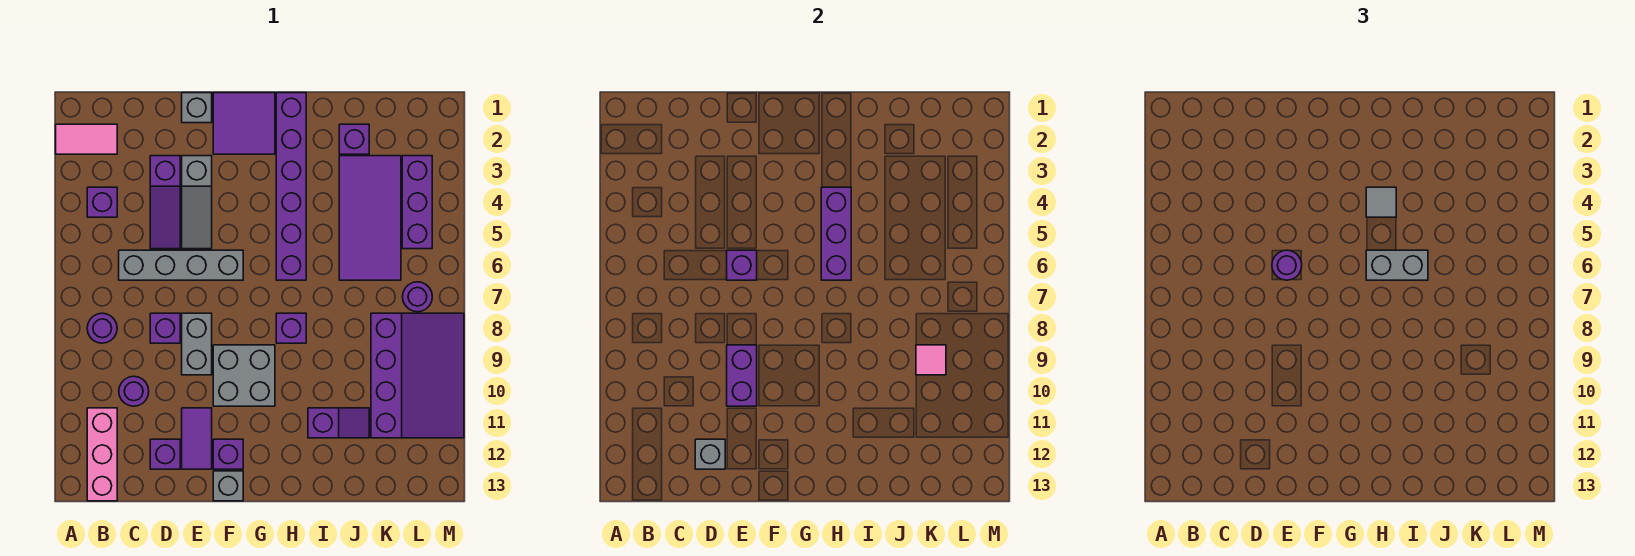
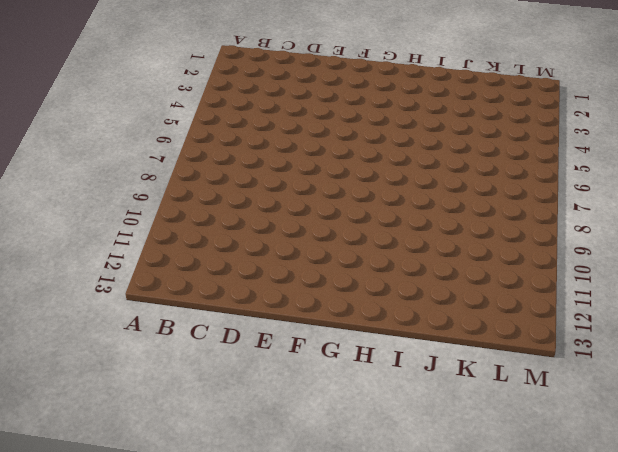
none -> pink tile A2:B2 level 1
none -> purple brick B4 level 1
none -> purple round brick B8 level 1
none -> pink brick B11:B13 level 1

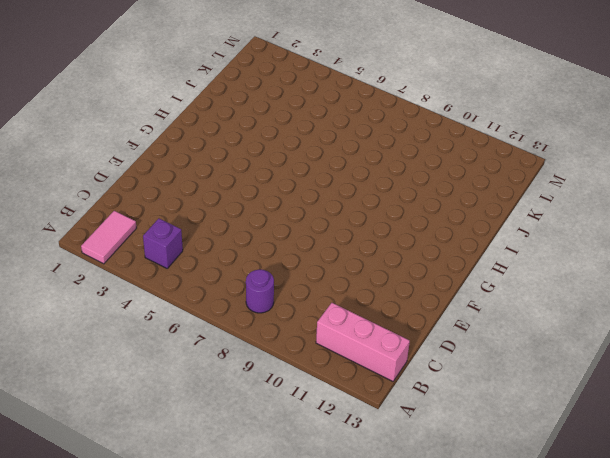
none -> grey brick C6:F6 level 1
none -> purple round brick C10 level 1
none -> purple slope D3:D5 level 1 top 3
none -> purple brick D8 level 1

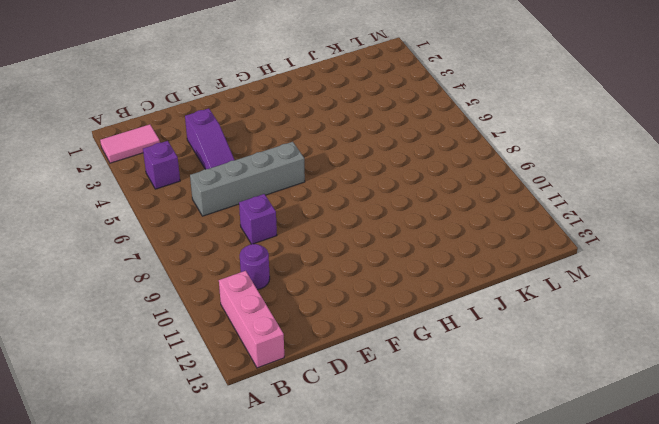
none -> purple round brick B8 level 1
none -> purple brick D12 level 1
none -> grey brick E1 level 1
none -> grey slope E3:E5 level 1 top 3

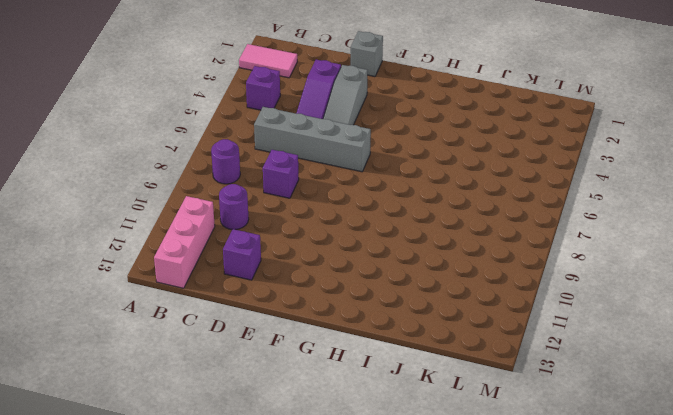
none -> grey brick E8:E9 level 1
none -> purple tile E11:E12 level 1
none -> purple tile F1:G2 level 1
none -> grey brick F9:G10 level 1

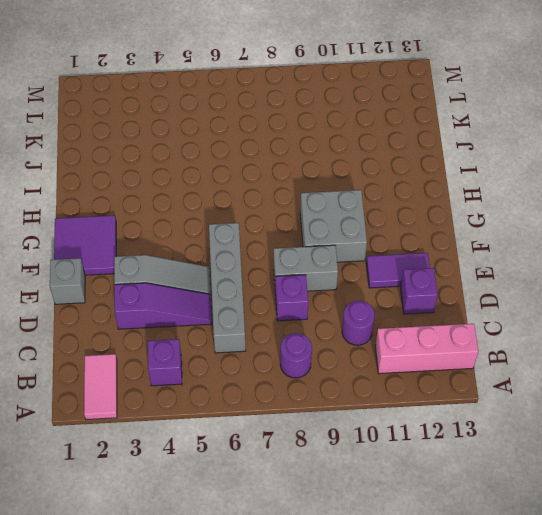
none -> purple brick F12 level 1
none -> grey brick F13 level 1
none -> purple brick H1:H6 level 1
none -> purple brick H8 level 1

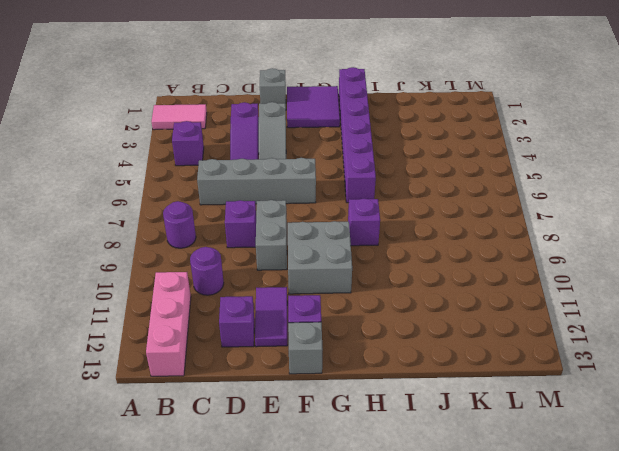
none -> purple slope I11:J11 level 1 top I
none -> purple brick J2 level 1
none -> purple tile J3:K6 level 1
none -> purple slope K8:M11 level 1 top K

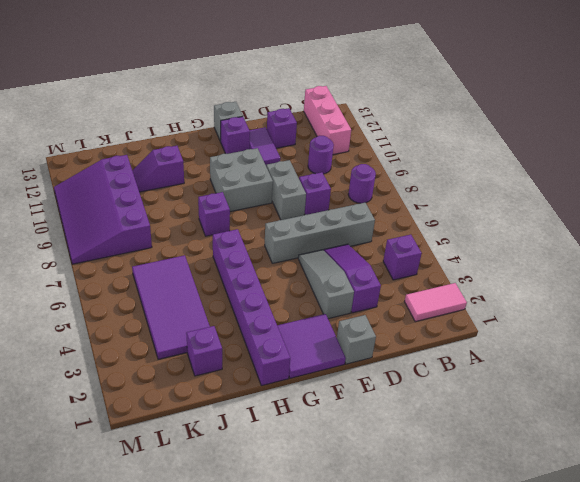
none -> purple brick L3:L5 level 1
none -> purple round brick L7 level 1
none -> grey brick D12 level 2
none -> purple brick E6 level 2

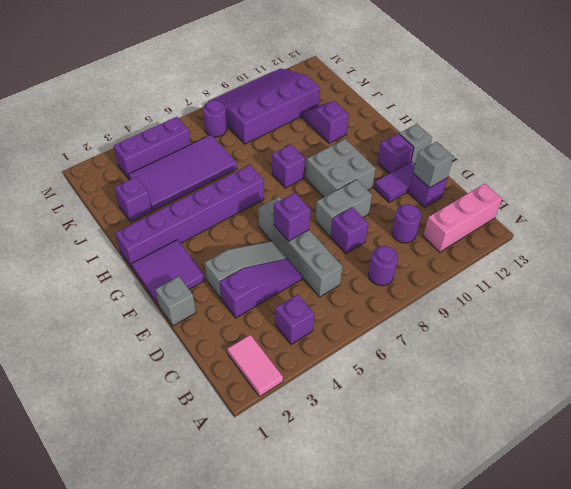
none -> purple brick E9:E10 level 2
none -> purple brick H4:H6 level 2
none -> pink tile K9 level 2
none -> purple round brick E6 level 3

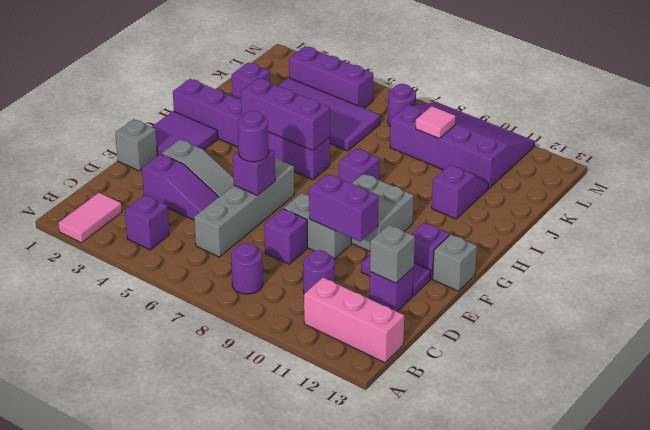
none -> grey tile H4 level 3
none -> grey brick H6:I6 level 3

